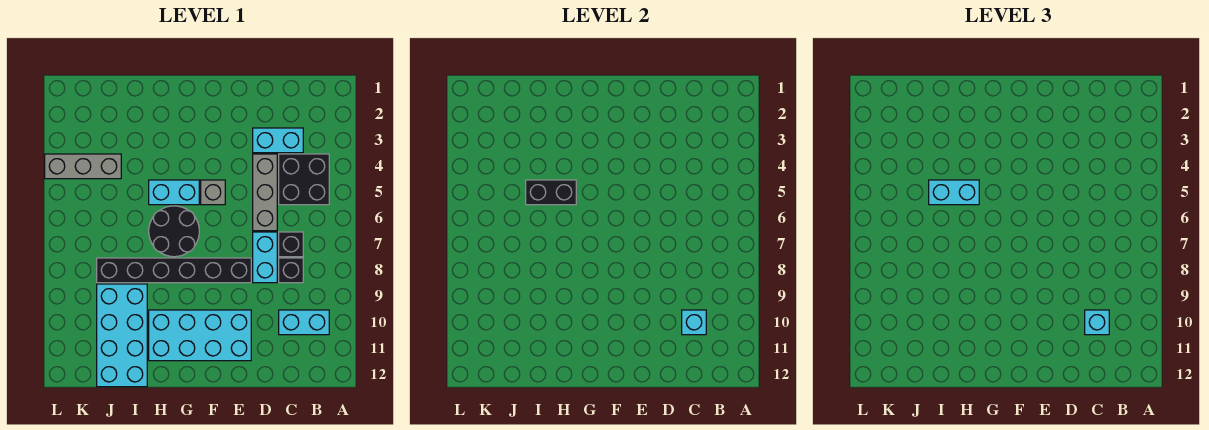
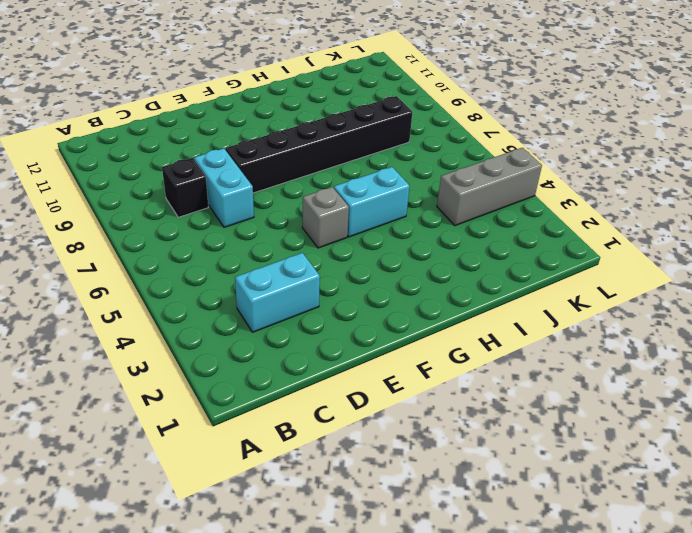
none -> black brick B4:C5 level 1
none -> cyan brick B10:C10 level 1
none -> black brick C7 level 1

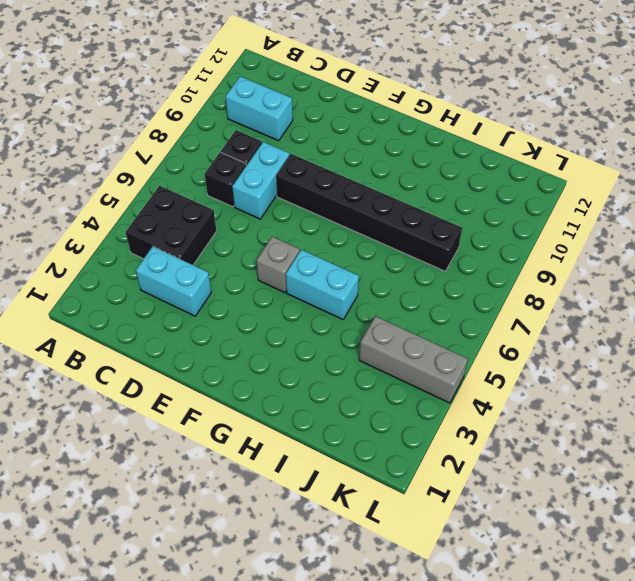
none -> grey brick D4:D6 level 1
none -> cyan brick E10:H11 level 1
none -> black round brick G6:H7 level 1

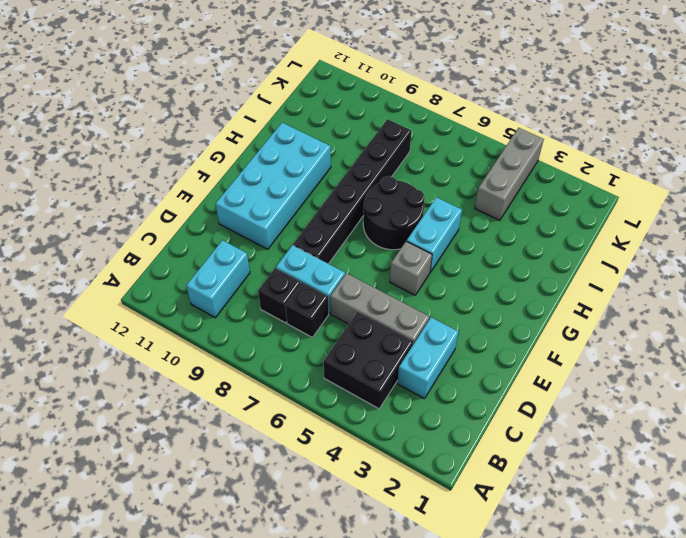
none -> cyan brick I9:J12 level 1
none -> cyan brick C10 level 2
none -> black brick H5:I5 level 2

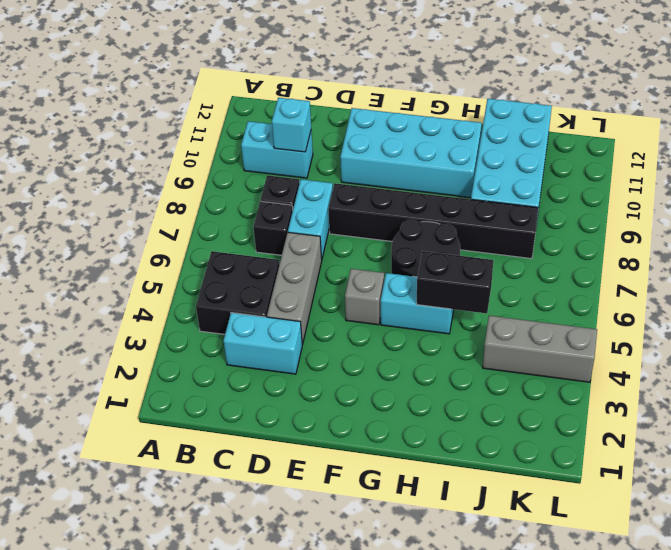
none -> cyan brick C10 level 3
none -> cyan brick H5:I5 level 3

